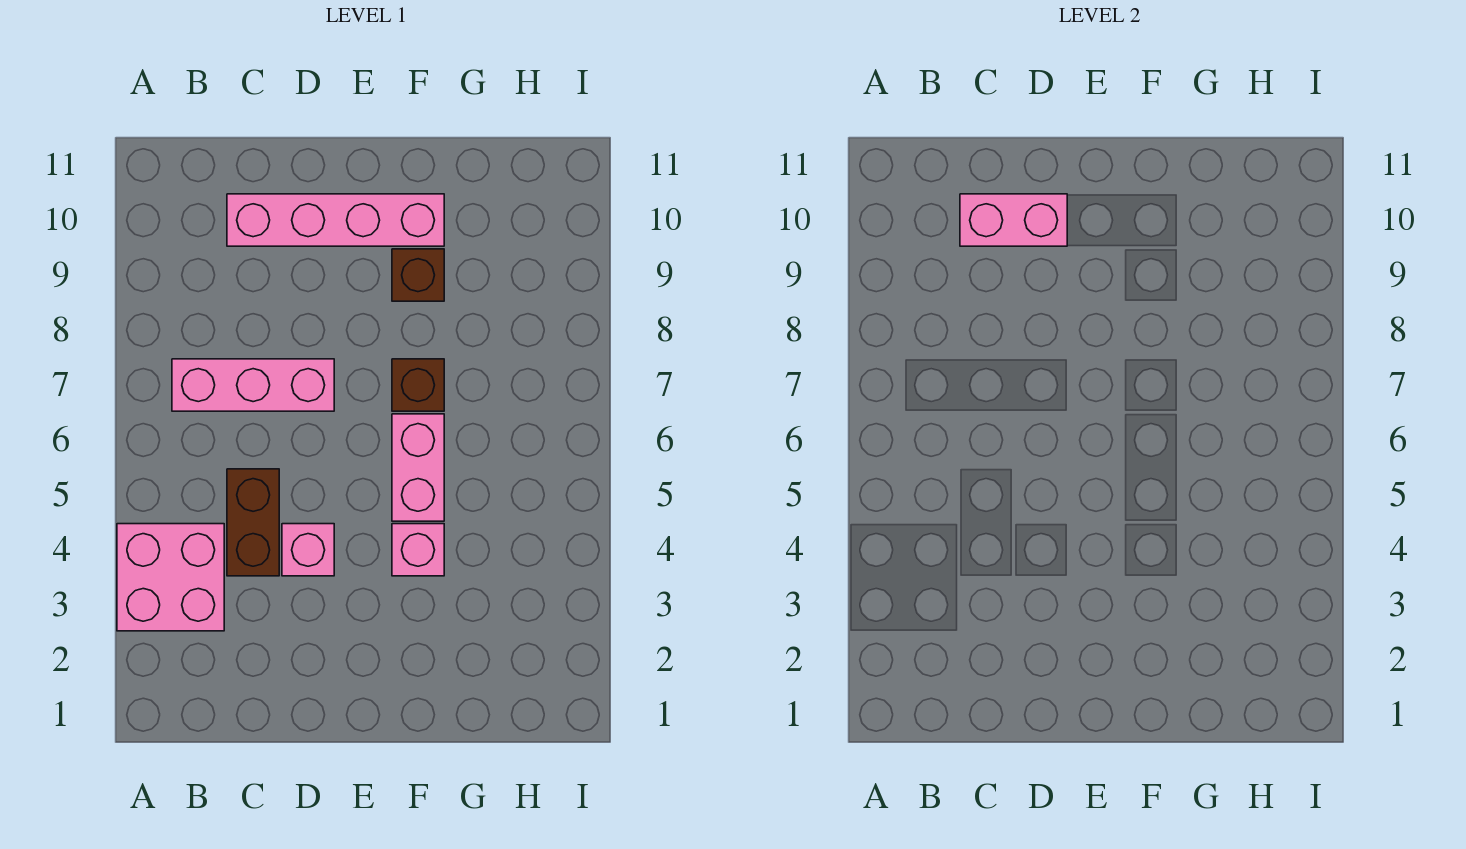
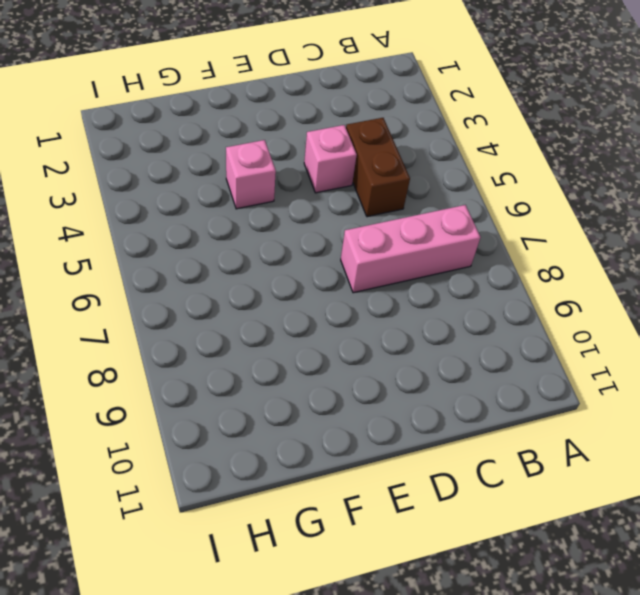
none -> pink brick A3:B4 level 1
none -> pink brick C10:F10 level 1

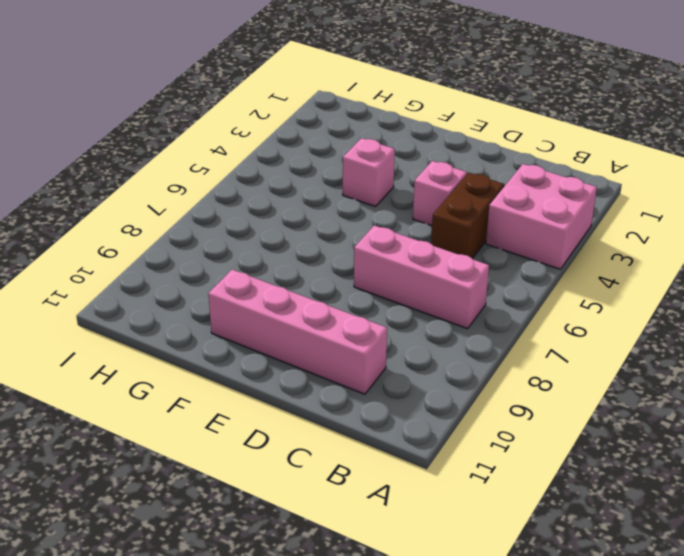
none -> pink brick F5:F6 level 1
none -> brown brick F7 level 1

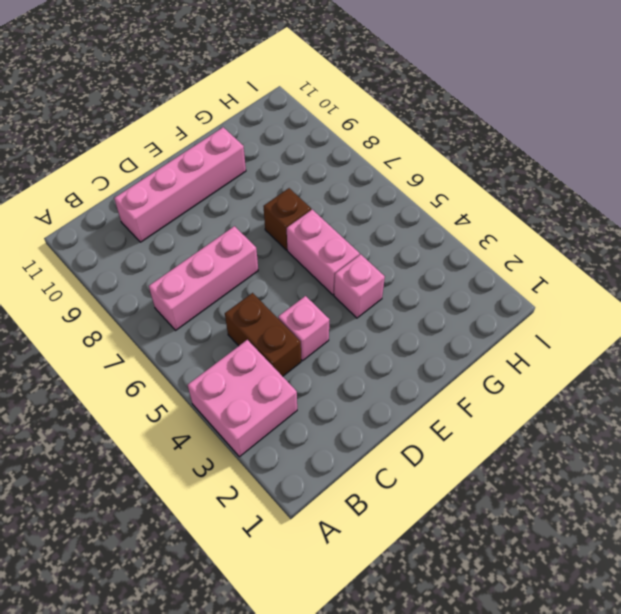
none -> brown brick F9 level 1
none -> pink brick C10:D10 level 2

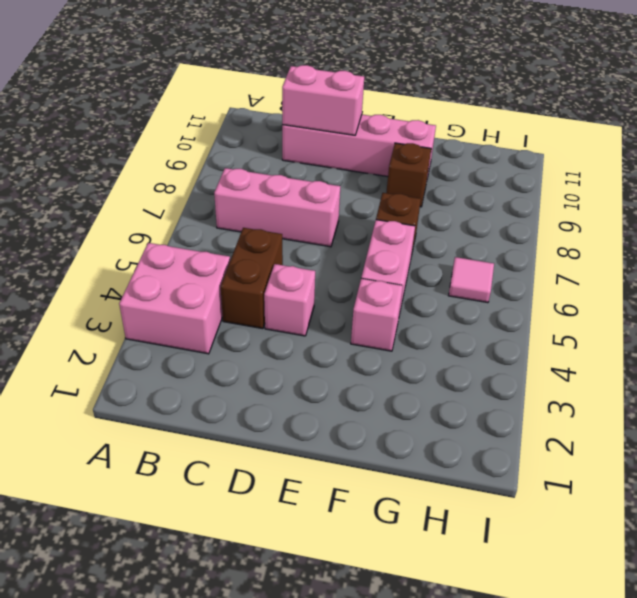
pink tile H6 level 1 -> none

